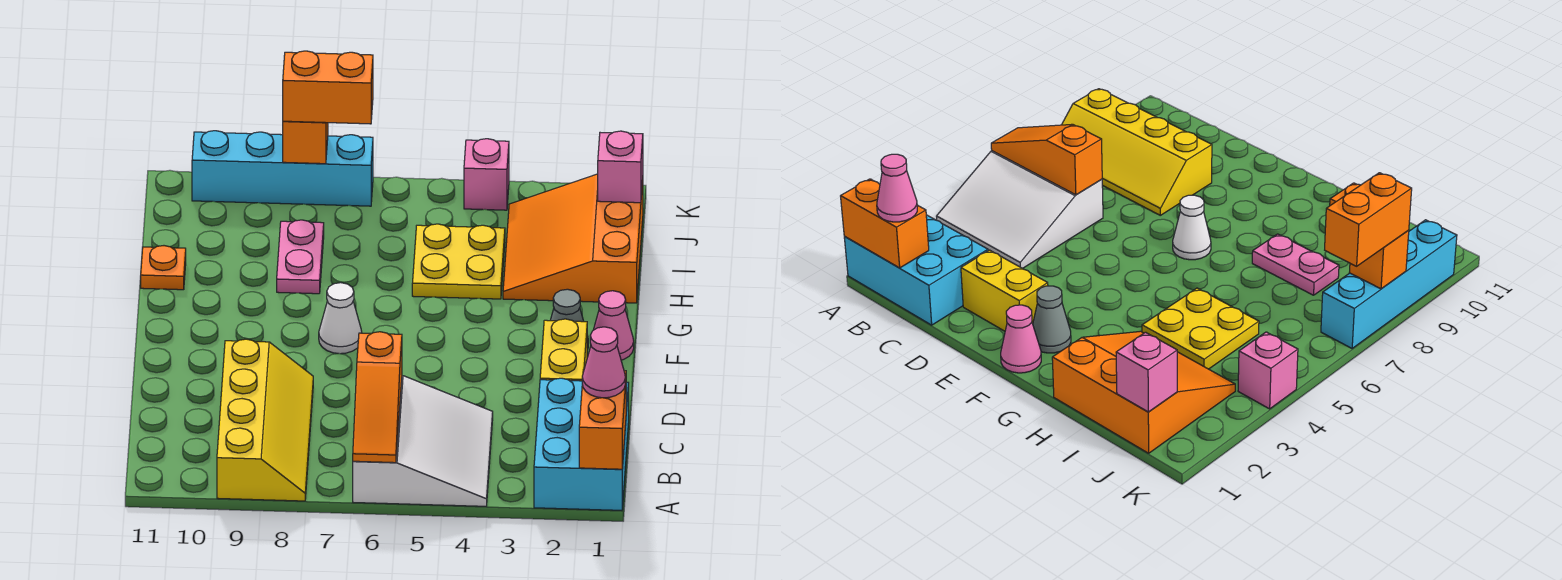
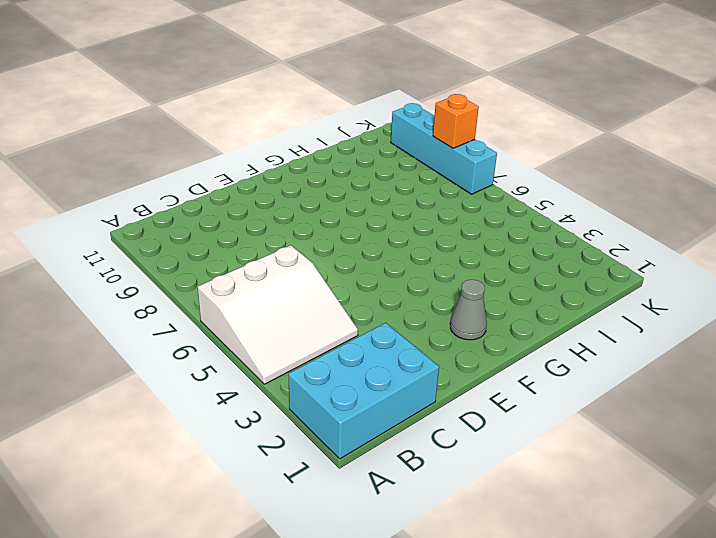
none -> yellow slope A8:D9 level 1 top 9
none -> yellow brick D2:E2 level 1
none -> pink cone F1 level 1

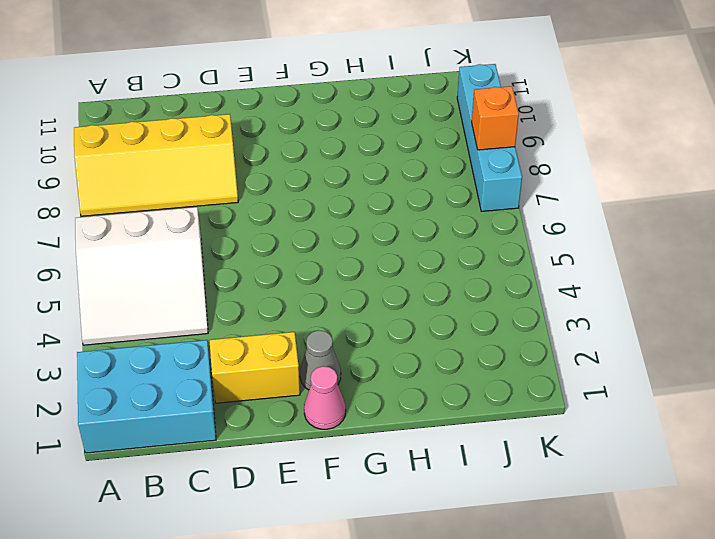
none -> white cone F7 level 1
none -> orange slope H1:J3 level 1 top 1
none -> yellow plate H4:I5 level 1

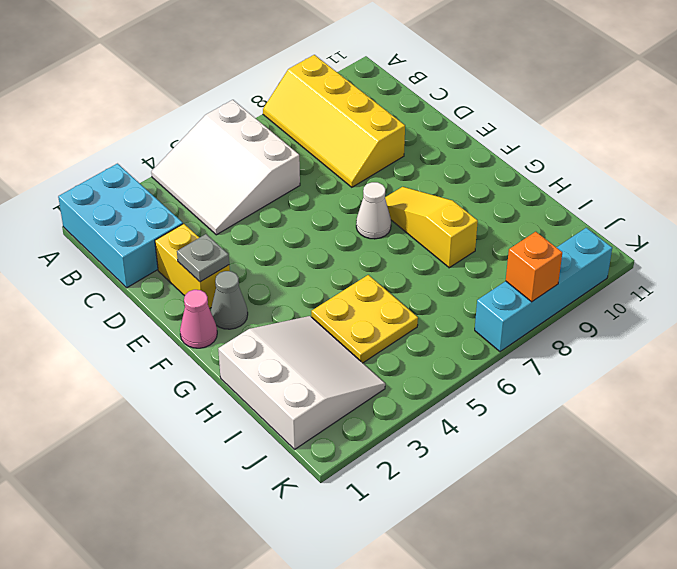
grey plate E2 level 2 -> none
yellow slope F8:H8 level 1 top H -> pink plate H8:I8 level 1
white slope H1:J3 level 1 top 1 -> orange slope H1:J3 level 1 top 1
none -> orange plate H11 level 1
none -> pink brick K4 level 1
none -> orange brick A1:B1 level 2

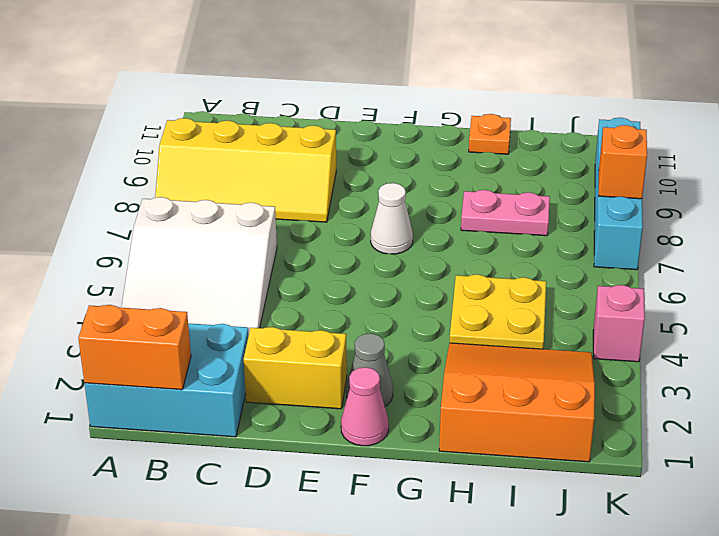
none -> orange slope A6:C6 level 2 top C
none -> pink brick J1 level 2
none -> pink cone B1 level 3

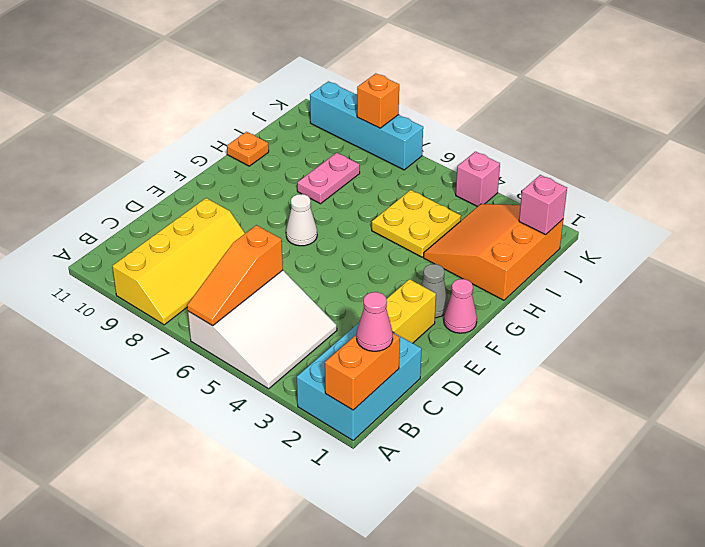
none -> orange brick K7:K8 level 3

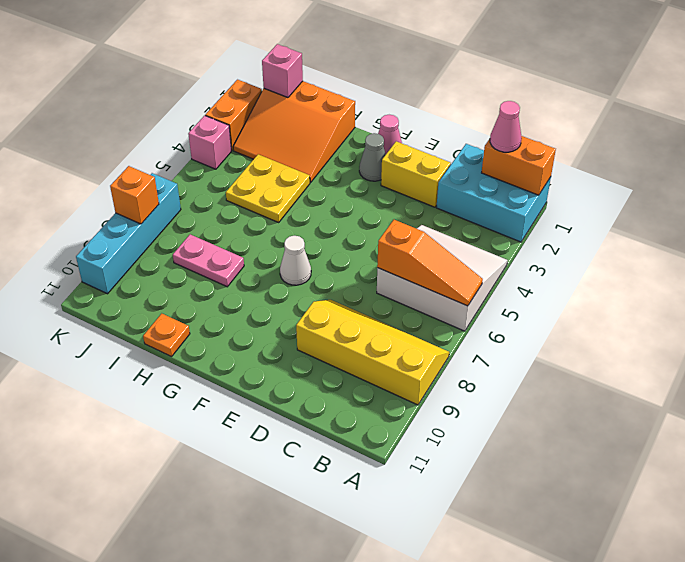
orange brick K2:K3 level 1 -> orange brick K7:K8 level 3

